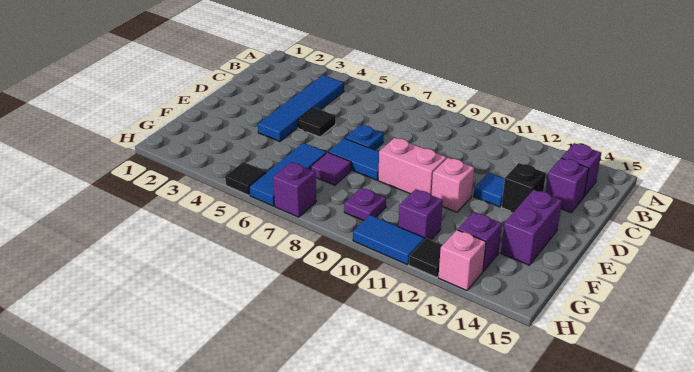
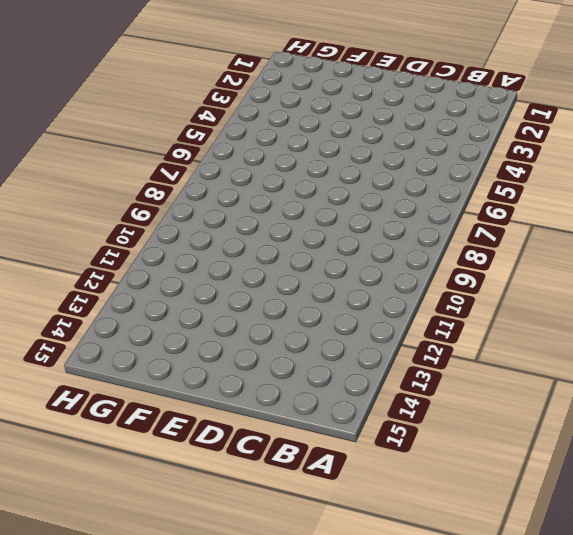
none -> blue tile B4:E4 level 1
none -> purple brick B14 level 1
none -> purple brick C14 level 1

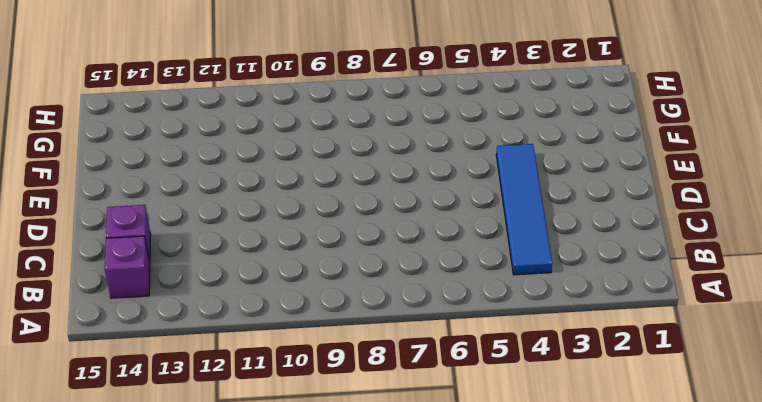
none -> black tile D5 level 1
none -> blue plate D7 level 1
none -> blue tile D12 level 1

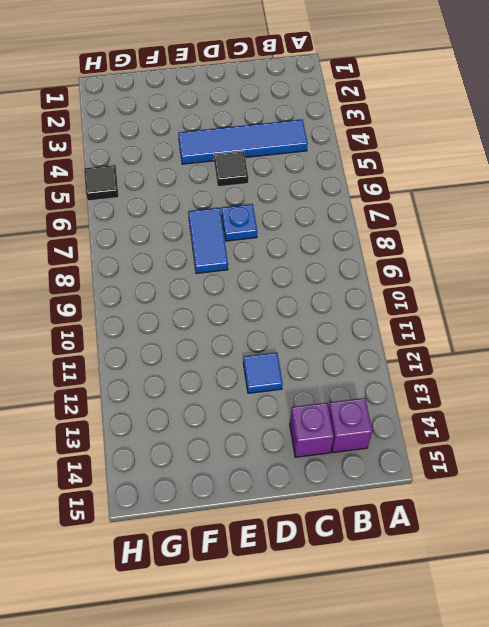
none -> black brick D13 level 1
none -> pink brick E9:E10 level 1
none -> pink brick E11 level 1

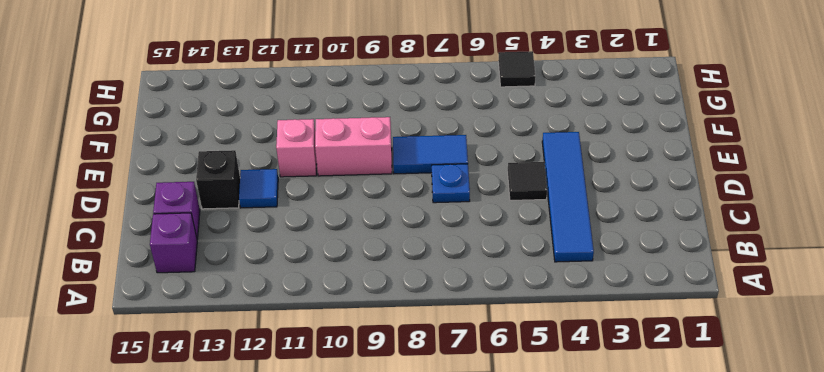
none -> purple brick E14:F14 level 1
none -> blue tile F6:H6 level 1
none -> purple tile F7 level 1

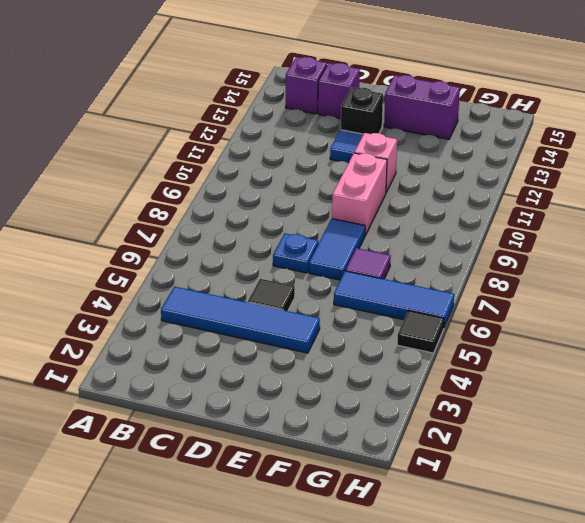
none -> purple plate G9 level 1
none -> purple brick G11 level 1
none -> purple brick G13 level 1

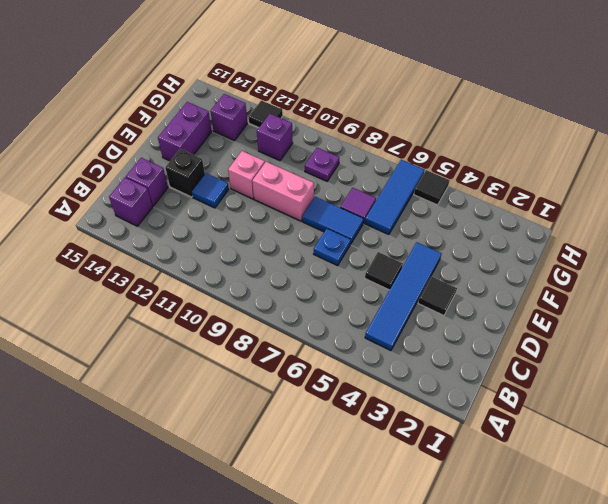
black tile D3 level 1 -> none
none -> purple brick H7 level 1
none -> blue tile H10:H11 level 1
none -> pink brick H13 level 1

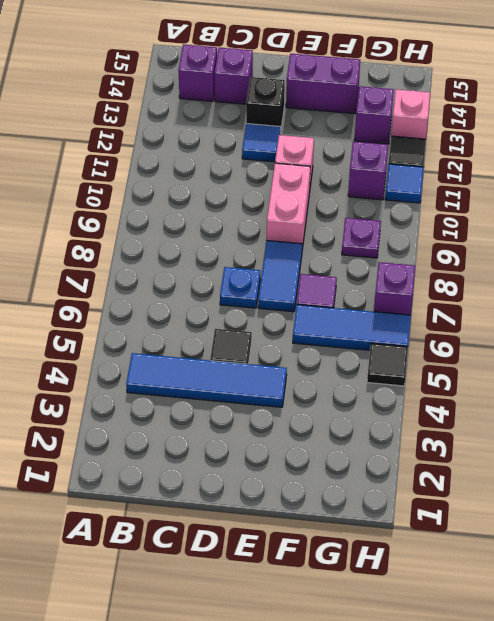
blue tile H11 level 1 -> blue tile H10:H11 level 1

